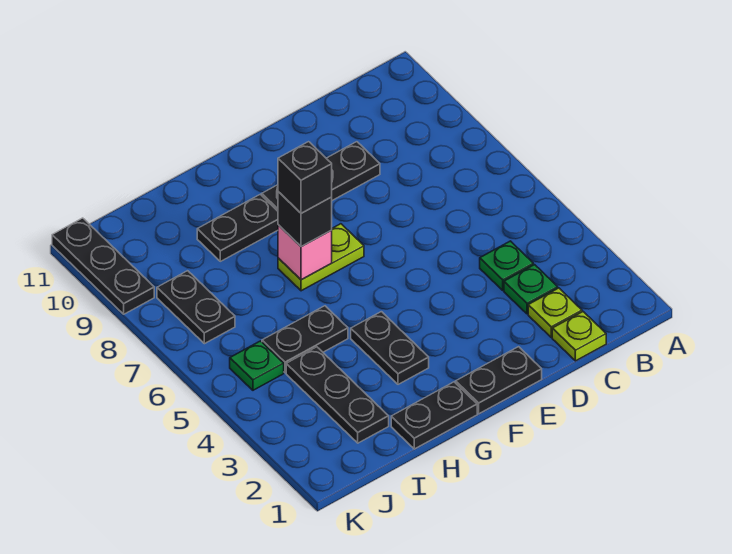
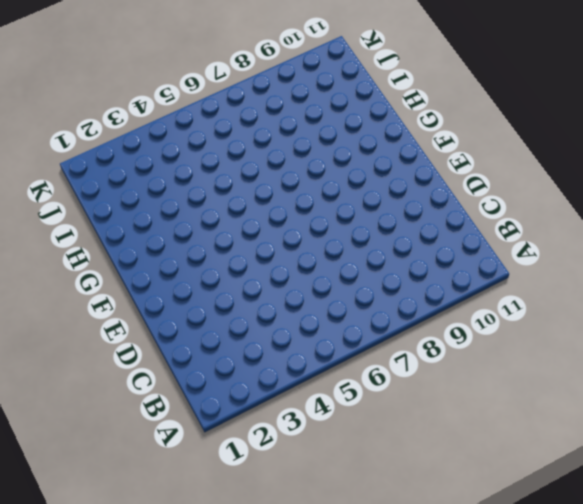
none -> lime plate C1 level 1
none -> lime plate C2 level 1
none -> green plate C3 level 1

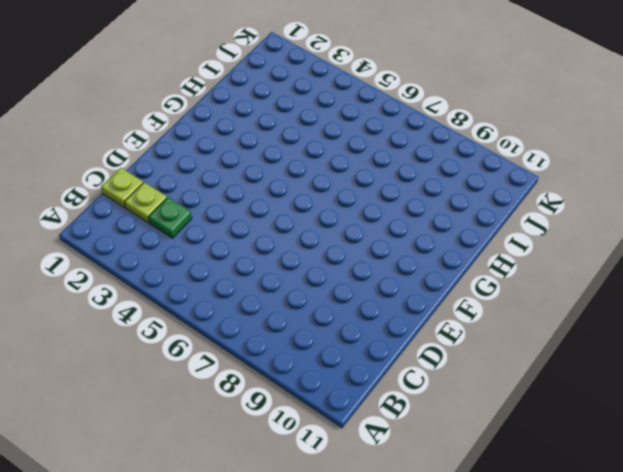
none -> green plate C4 level 1
none -> black plate D9:F9 level 1
none -> black plate E1:F1 level 1

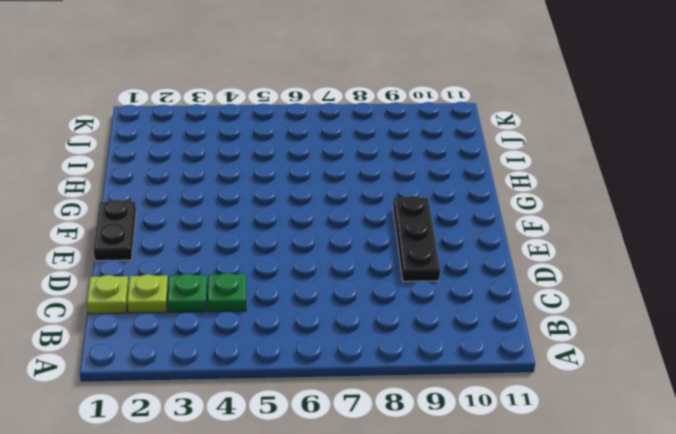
none -> lime plate F7:G7 level 1
none -> black plate G1:H1 level 1
none -> black plate G3:G4 level 1

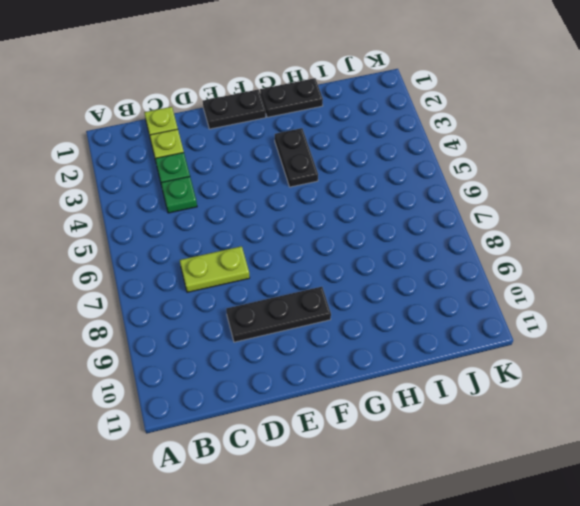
lime plate C7:D7 level 1 -> lime plate F7:G7 level 1
none -> black plate G9:H9 level 1
none -> black plate H5:I5 level 1
none -> black plate I2:I4 level 1

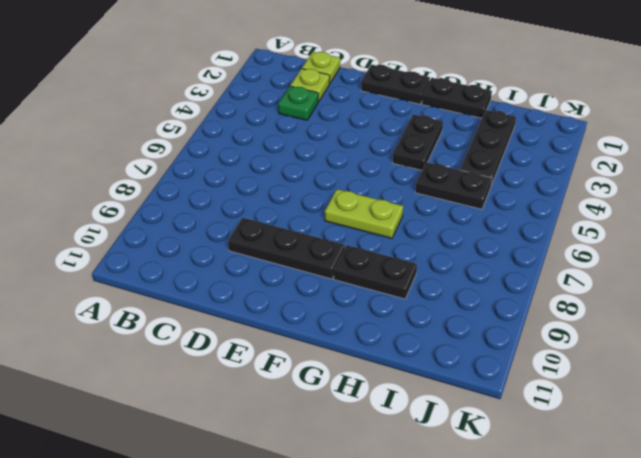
none -> green plate C4 level 1
none -> green plate J5 level 1
none -> black plate J7:J8 level 1

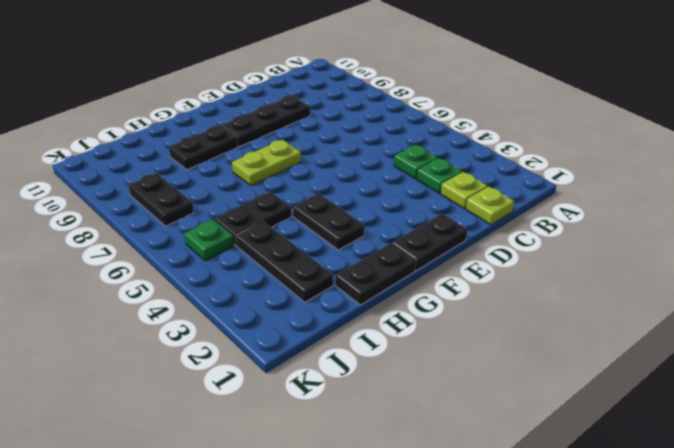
none -> black plate K9:K11 level 1
none -> pink brick G7 level 2
none -> black brick G7 level 3

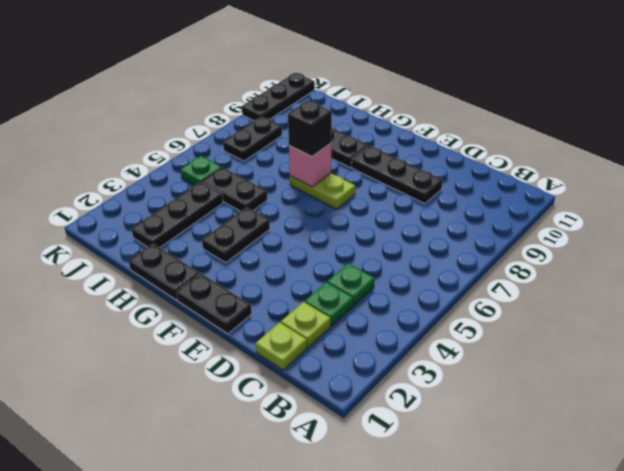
none -> black brick G7 level 4

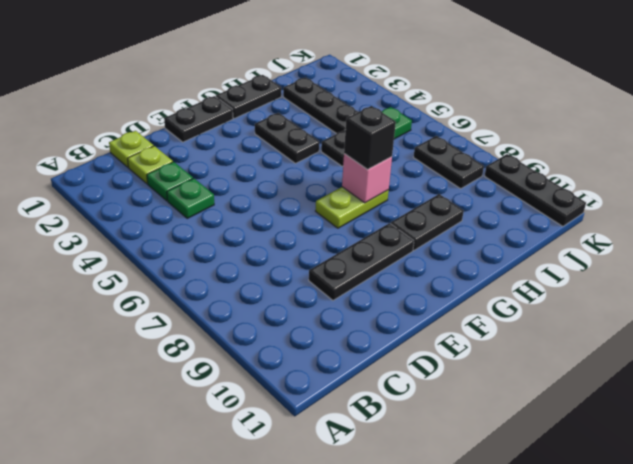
none -> black brick G7 level 4

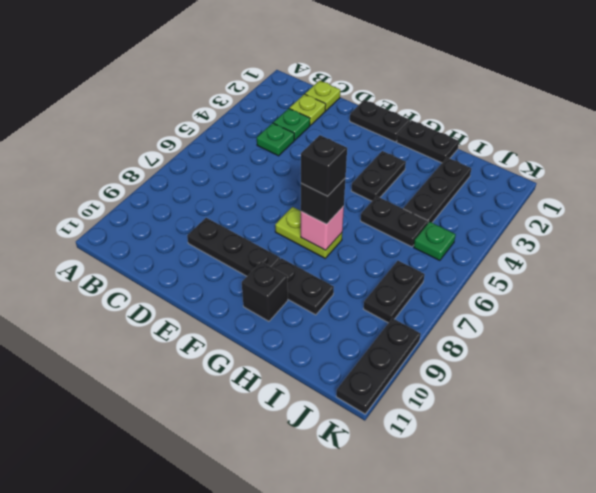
black brick G10 level 1 -> none

